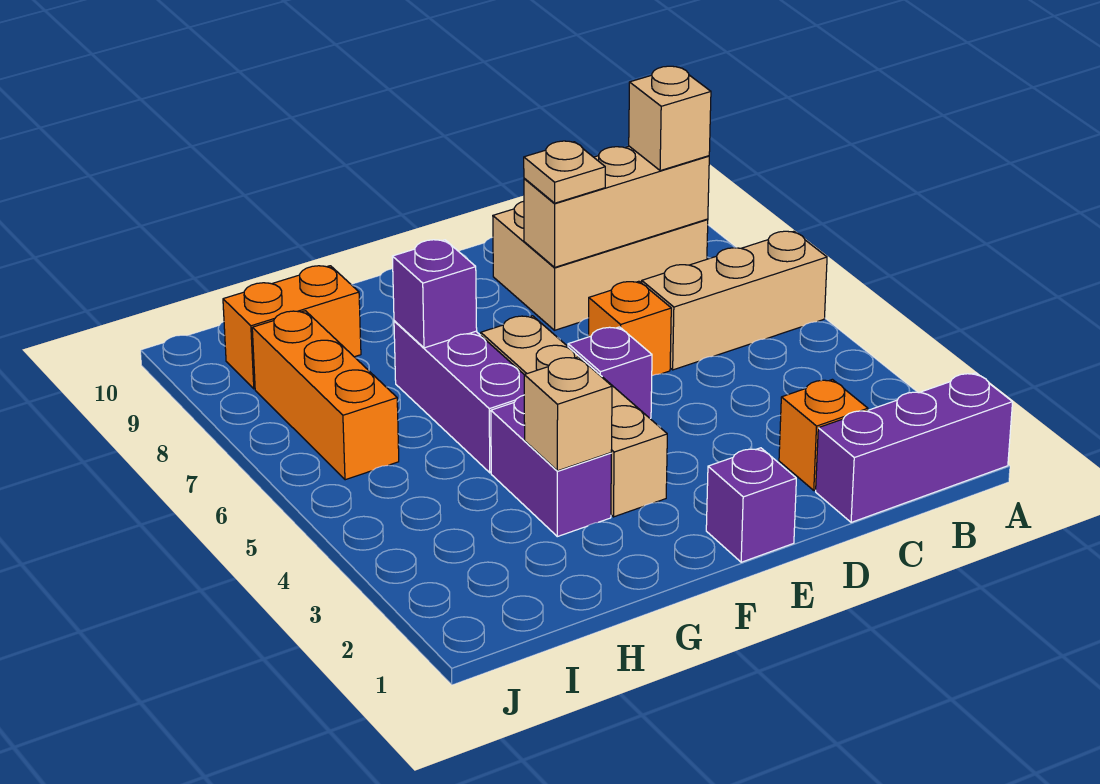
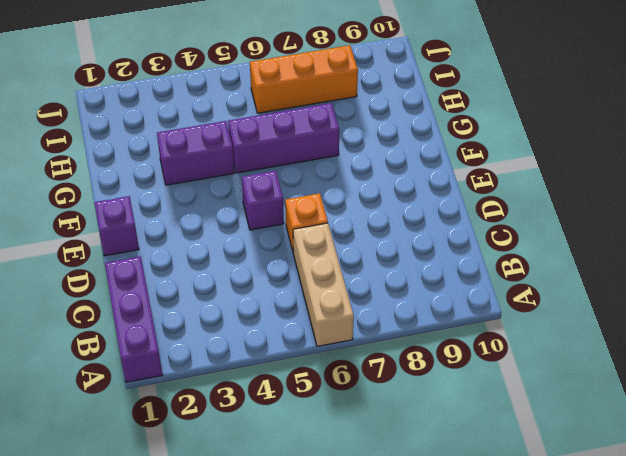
none -> tan brick B8:D9 level 1
none -> orange brick C2 level 1
none -> tan brick F3:F6 level 1

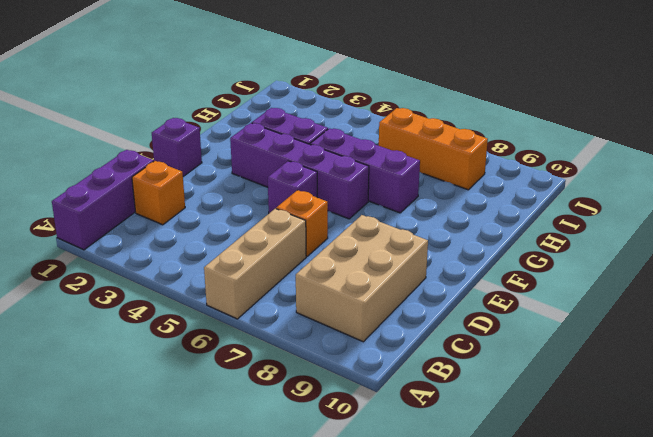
purple brick F3:F6 level 1 -> tan brick F3:F6 level 1
none -> orange brick H9:I9 level 1
none -> tan brick B8:D8 level 2
none -> tan brick G3 level 2

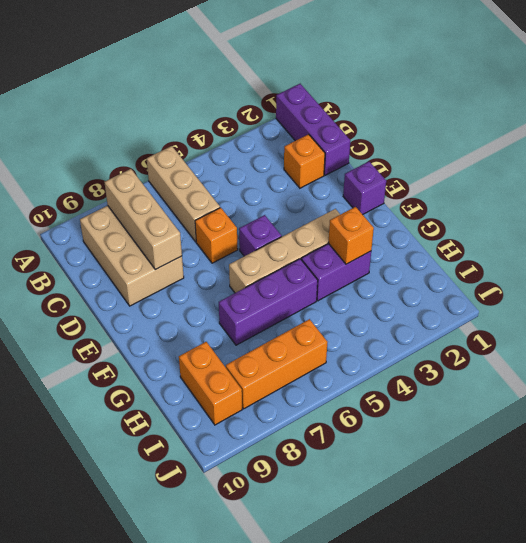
orange brick G3 level 2 -> tan brick G3 level 2
none -> purple brick G7 level 2
none -> tan brick B8 level 3
none -> tan plate D8 level 3

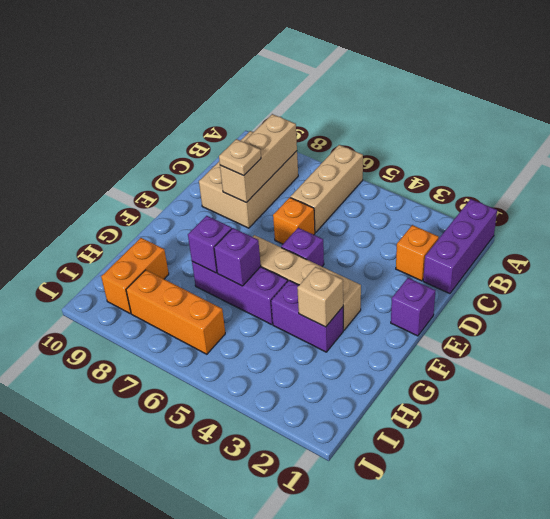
purple brick G6 level 2 -> none
none -> tan brick B8 level 3

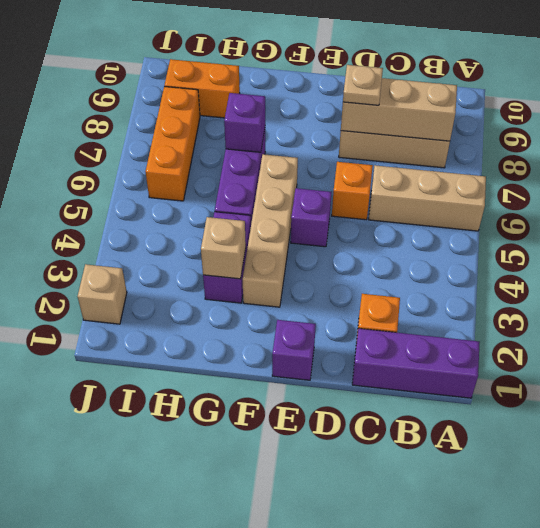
tan brick J2 level 1 -> tan brick B8 level 3

